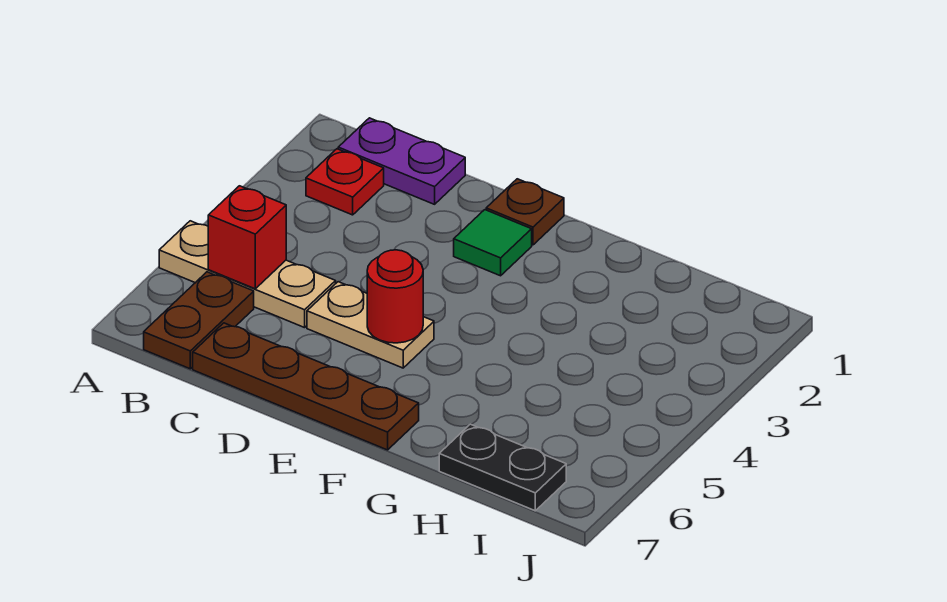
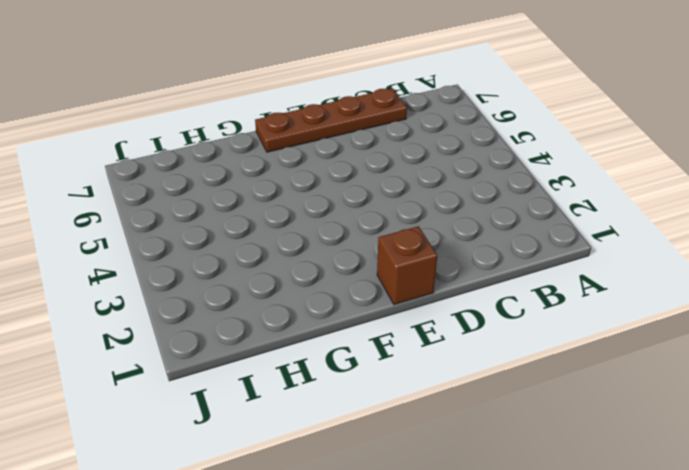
brown brick E1 level 1 -> brown plate E1 level 1
none -> tan plate A5:C5 level 1
none -> purple plate B1:C1 level 1

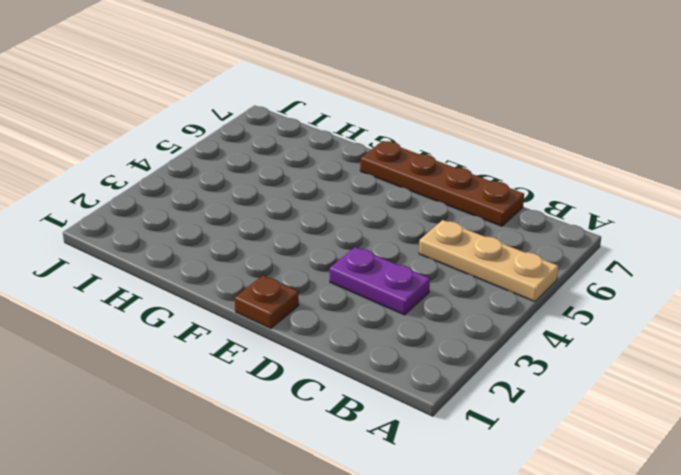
purple plate C3:D3 level 1 -> purple plate B1:C1 level 1
none -> red plate B2 level 1
none -> brown plate B6:B7 level 1

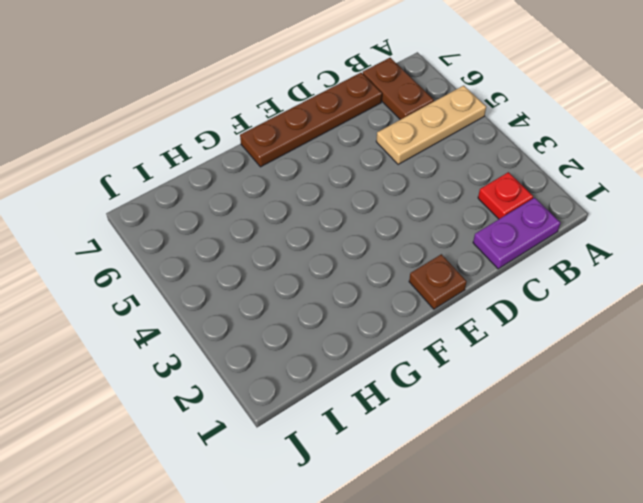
none -> tan plate D5:E5 level 1
none -> green tile E2 level 1

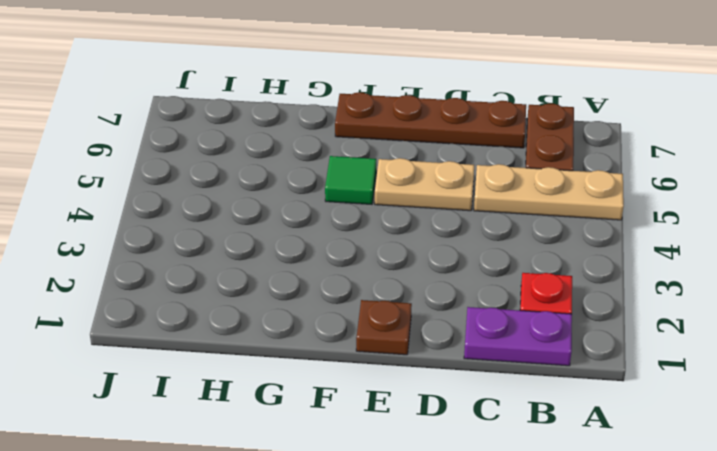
green tile F5 level 1 -> green tile E2 level 1
none -> black plate H7:I7 level 1
none -> red brick B5 level 2

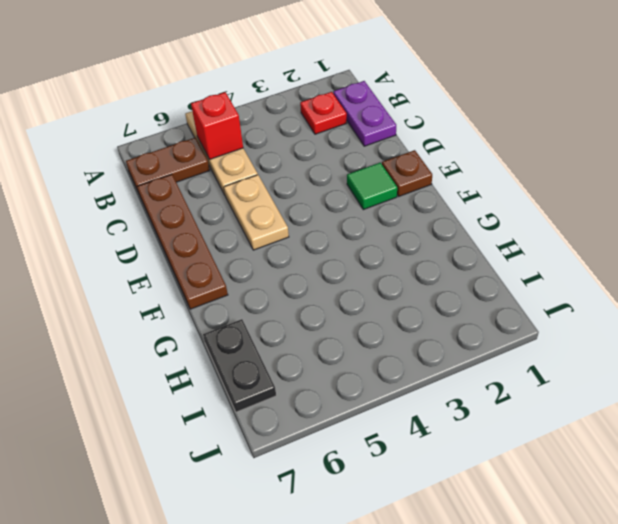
none -> red round brick E5 level 2

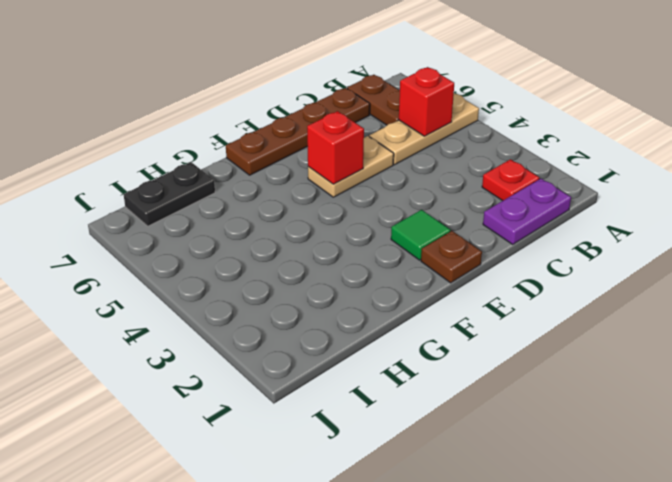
red brick E5 level 2 -> red round brick E5 level 2

